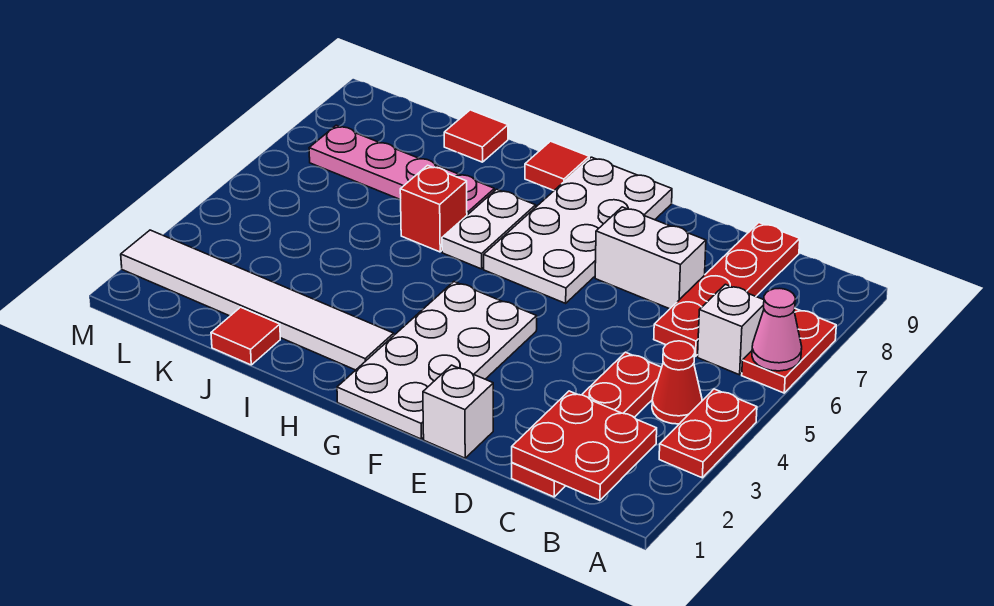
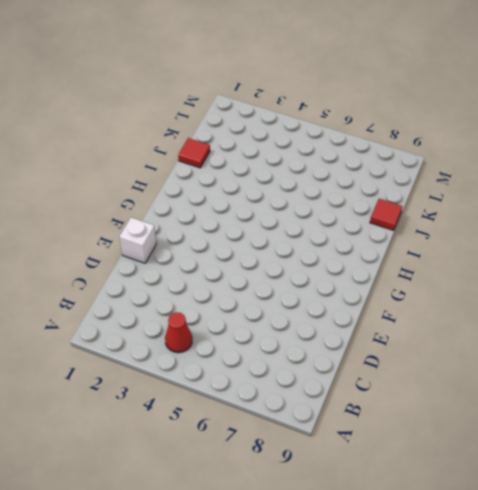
none -> red plate A3:A4 level 1
none -> red plate A6:A7 level 1
none -> white brick B6 level 1

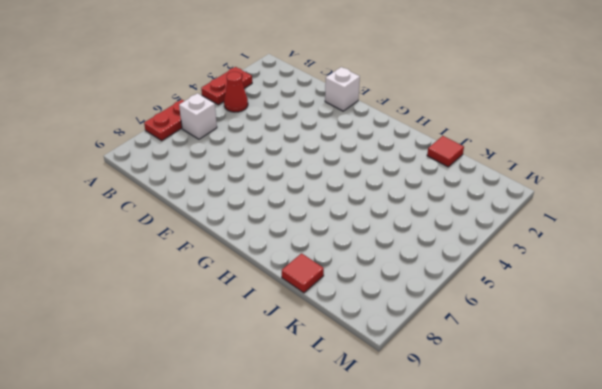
none -> red plate C1:C4 level 1
none -> red plate C6:C9 level 1
none -> white brick D7:E7 level 1

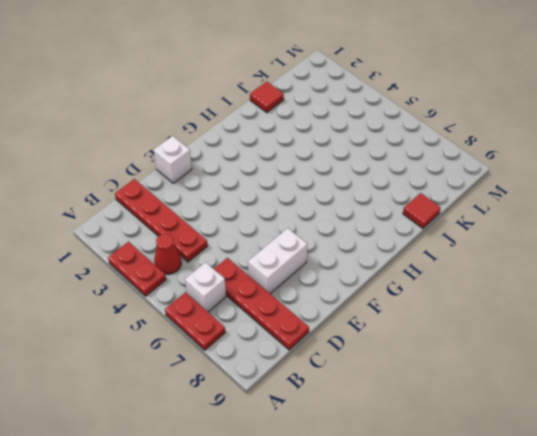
none -> white plate F1:G4 level 1
none -> white plate F6:G9 level 1
none -> white tile H2:M2 level 1

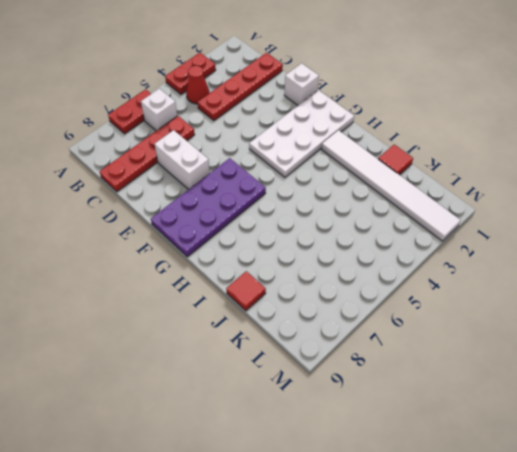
purple plate F6:G9 level 1 -> white plate F6:G9 level 1
none -> white plate H6:H7 level 1
none -> red tile H9 level 1
none -> red brick I6 level 1

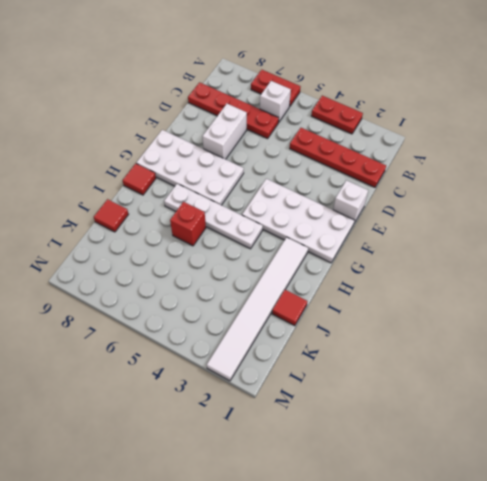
white plate H4:H7 level 1 -> white plate H6:H7 level 1
none -> red cone B4 level 1
none -> pink plate I7:L7 level 1
none -> pink cone A6 level 2

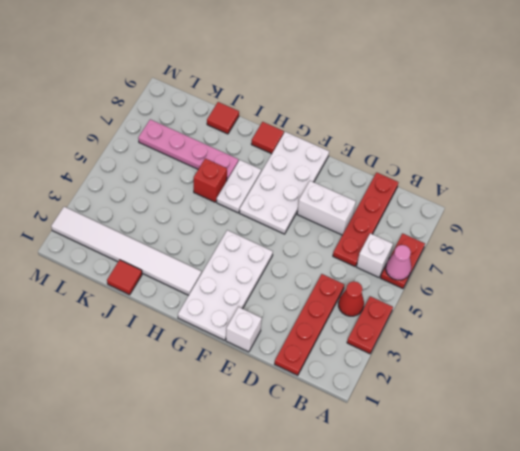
none -> red plate B1:C2 level 2

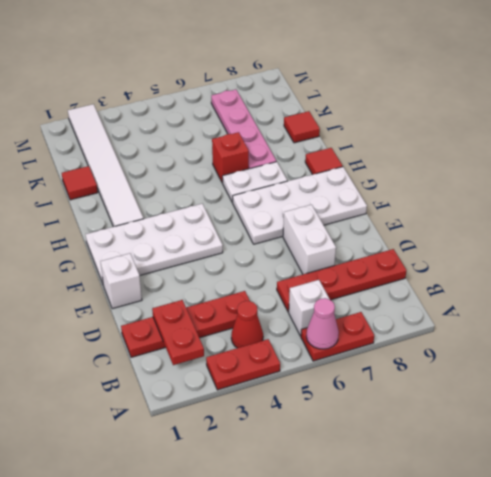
red plate B2:C2 level 2 -> red plate B1:C2 level 2

